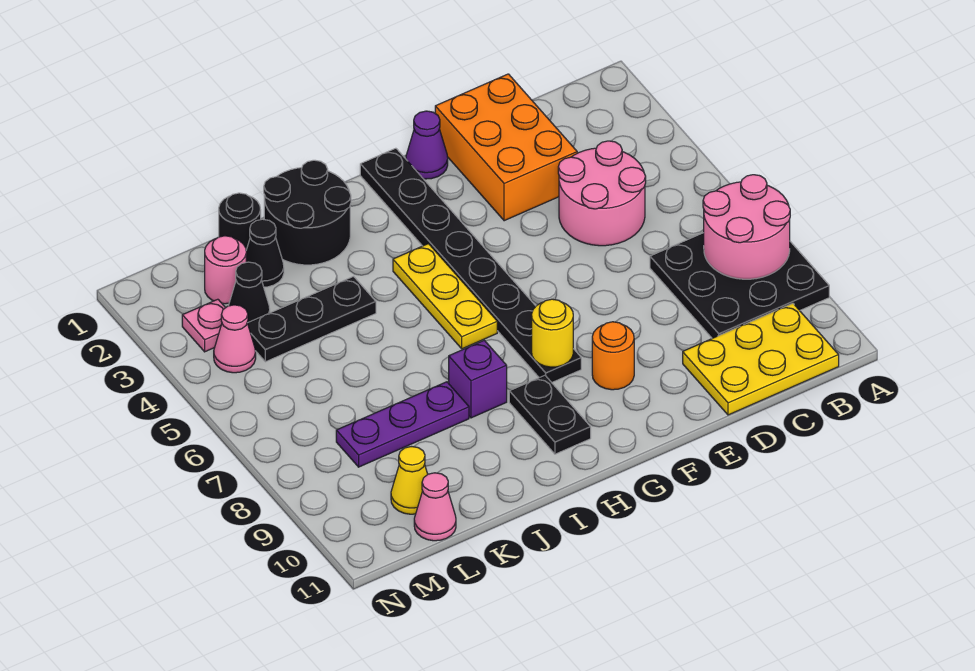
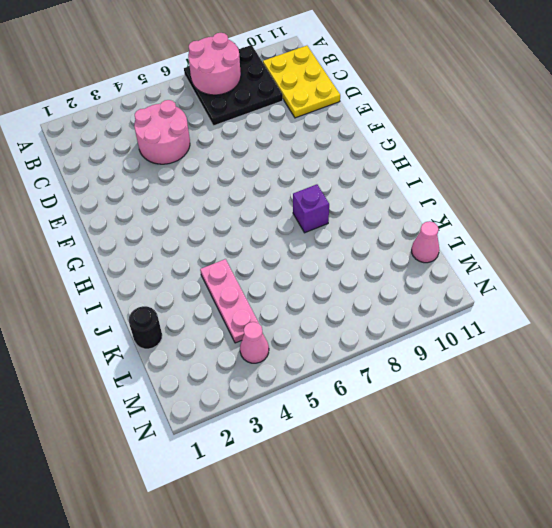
pink plate J4:L4 level 1 -> black plate J4:L4 level 1
none -> orange brick D1:E3 level 1
none -> purple cone F1 level 1
none -> orange round brick F9 level 1

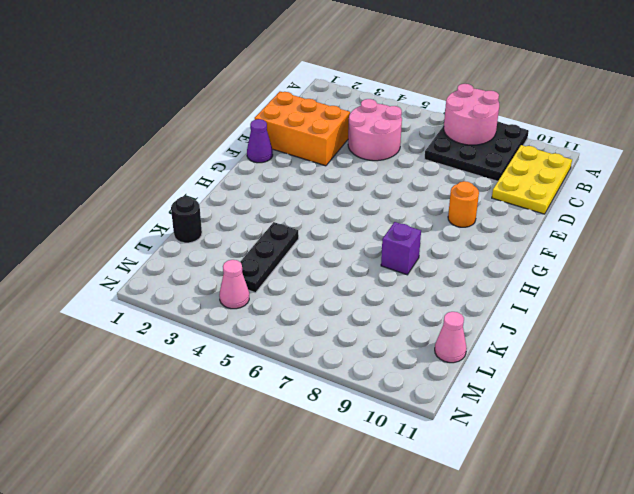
none -> black plate G1:G8 level 1
none -> yellow plate H4:H6 level 1
none -> black plate H9:H10 level 1

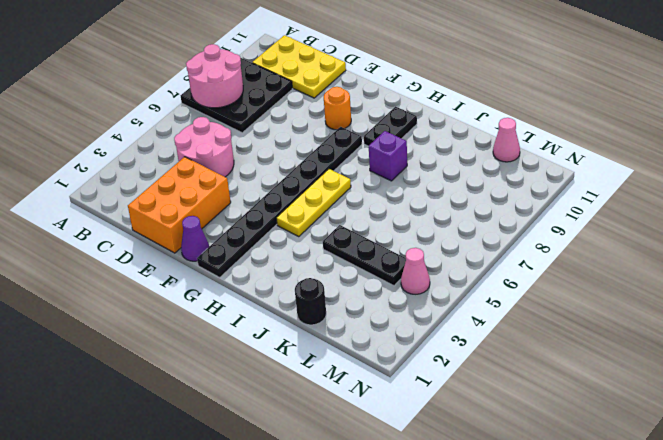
none -> black round brick I1:J2 level 1
none -> purple plate J8:L8 level 1
none -> black cone K2 level 1

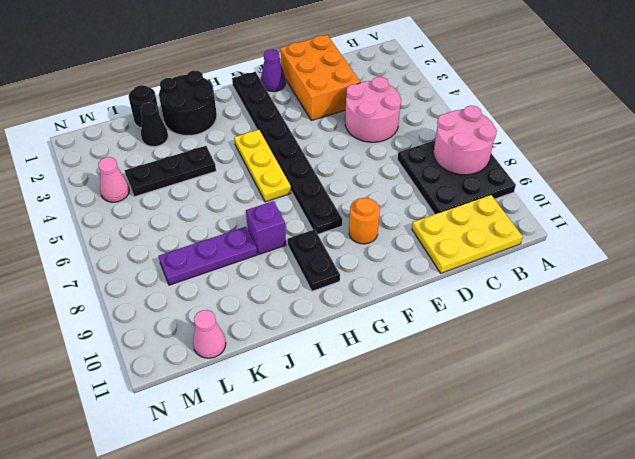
none -> pink round brick L2 level 1
none -> black cone L3 level 1
none -> yellow cone L10 level 1

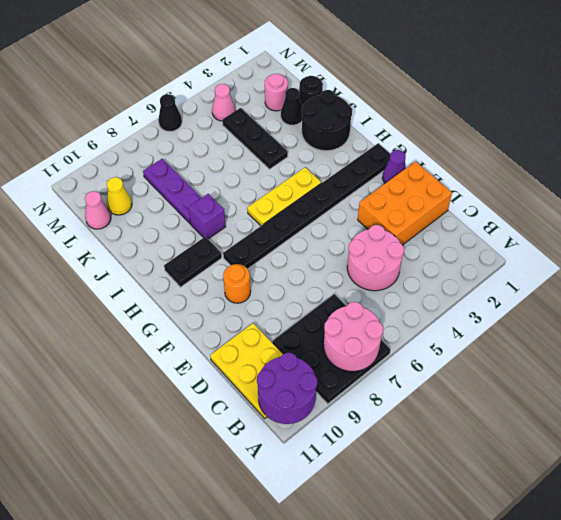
purple round brick A10:B11 level 2 -> none
black cone N6 level 1 -> black cone L3 level 1
none -> pink plate M3 level 1
none -> yellow round brick G8 level 2

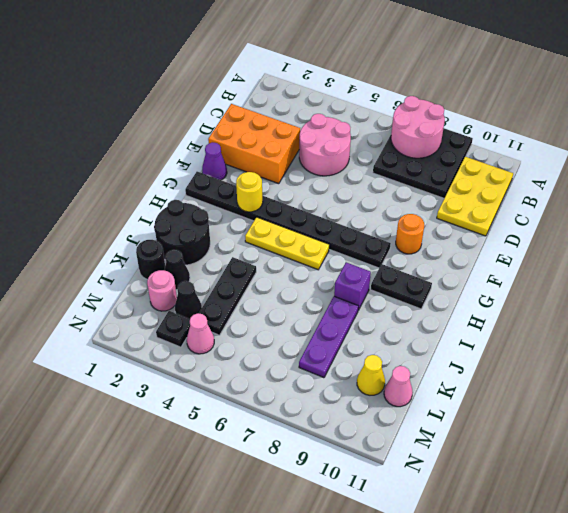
yellow round brick G3 level 2 -> yellow round brick G8 level 2
black plate M3 level 1 -> pink plate M3 level 1

